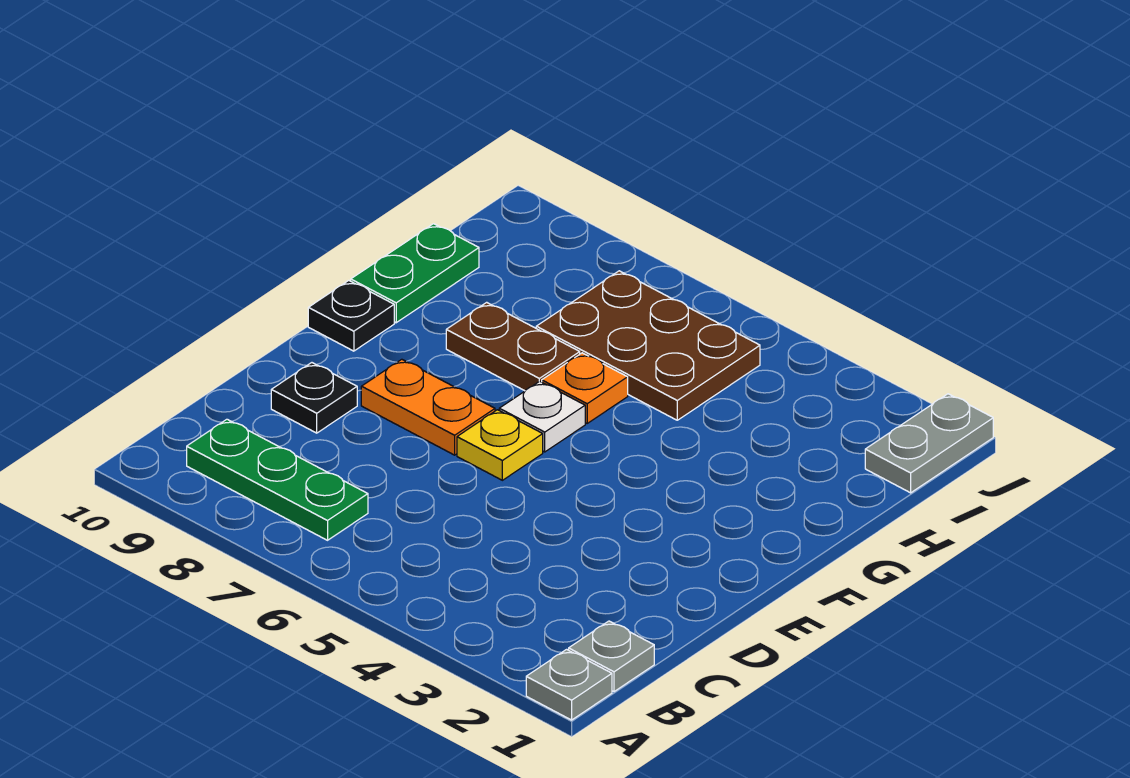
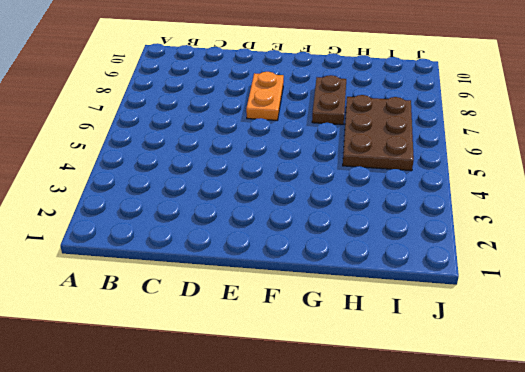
none -> grey plate A1 level 1
none -> grey plate B1 level 1
none -> green plate B7:B9 level 1

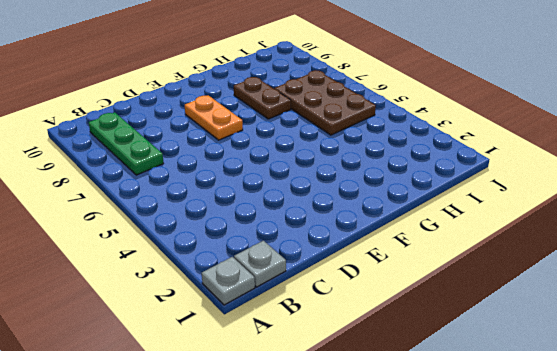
none -> black plate D9 level 1
none -> yellow plate E6 level 1
none -> white plate F6 level 1

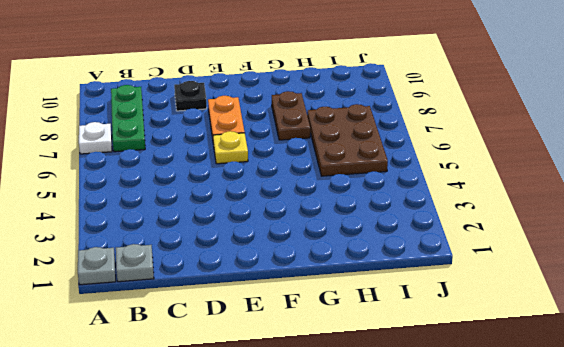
white plate A7 level 1 -> white plate F6 level 1
none -> black plate F10 level 1
none -> orange plate G6 level 1
none -> green plate G10:H10 level 1

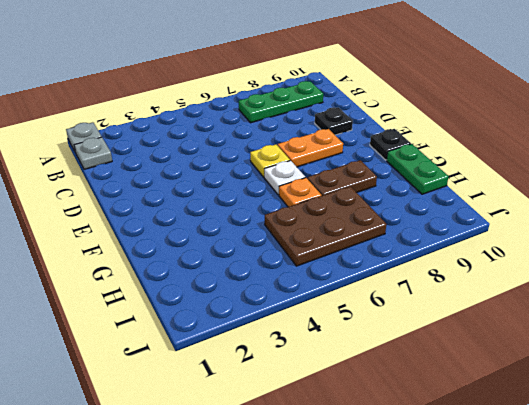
none -> grey plate I1:J1 level 1

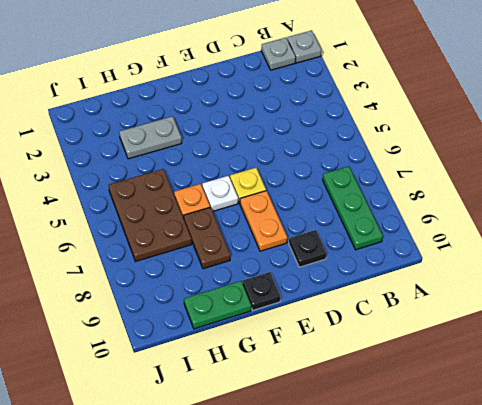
grey plate G3:H3 level 1 -> grey plate I1:J1 level 1

